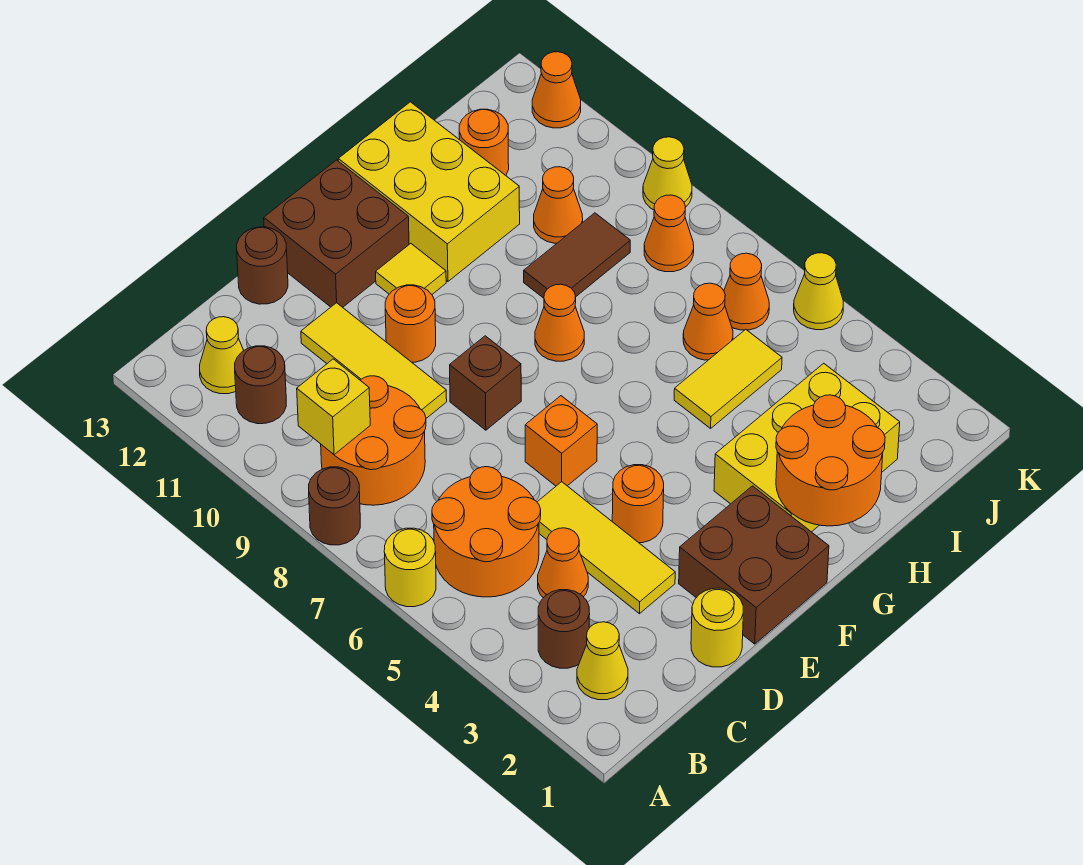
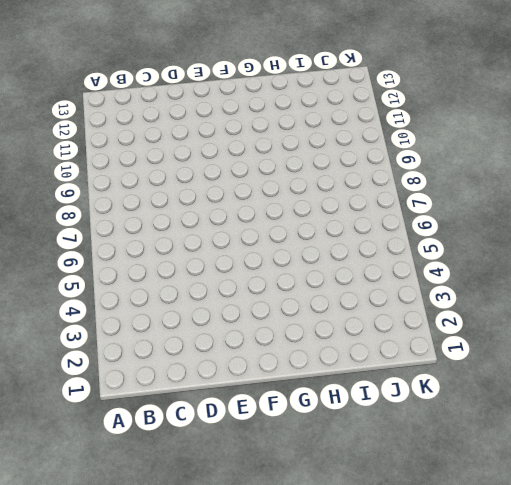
none -> yellow round brick A6 level 1
none -> brown round brick A8 level 1
none -> yellow cone B2 level 1
none -> brown round brick B3 level 1

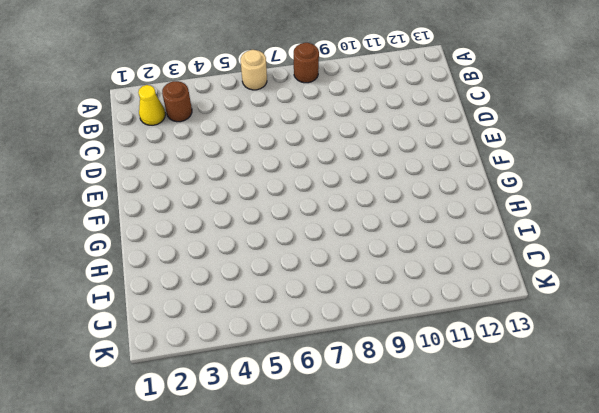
tan round brick A6 level 1 -> yellow round brick A6 level 1
none -> orange round brick B5:C6 level 1
none -> orange round brick B8:C9 level 1
none -> brown round brick B11 level 1
none -> yellow cone B12 level 1

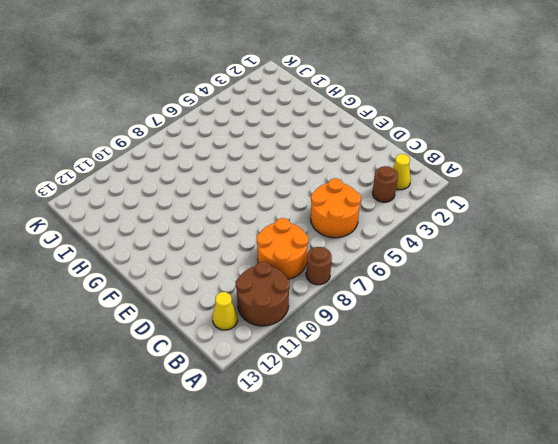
brown round brick A10:B11 level 1 -> brown round brick B11 level 1
none -> yellow round brick A6 level 1
none -> orange cone C4 level 1
none -> yellow round brick D1 level 1
none -> yellow tile D3:D5 level 1

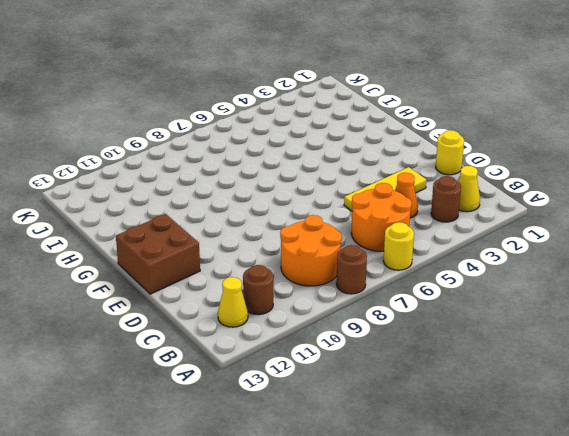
none -> yellow tile D9:D11 level 1
none -> brown round brick D13 level 1
none -> brown brick E1:F2 level 1
none -> orange round brick E4 level 1

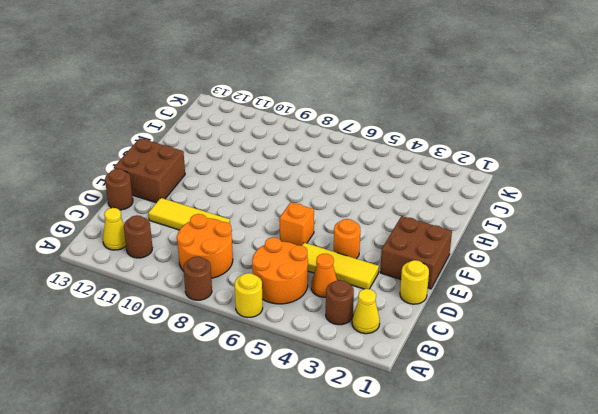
none -> brown brick E8 level 1
none -> orange round brick E10 level 1
none -> yellow tile F11 level 1
none -> yellow brick G2:I3 level 1

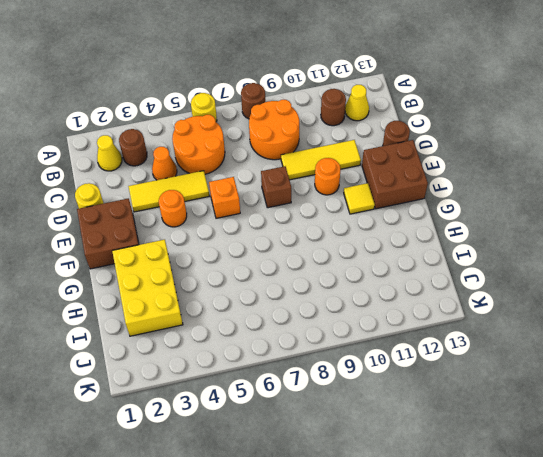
none -> orange cone G8 level 1
none -> yellow brick G11:H13 level 1
none -> yellow tile H5:I5 level 1
none -> brown tile H9:I9 level 1

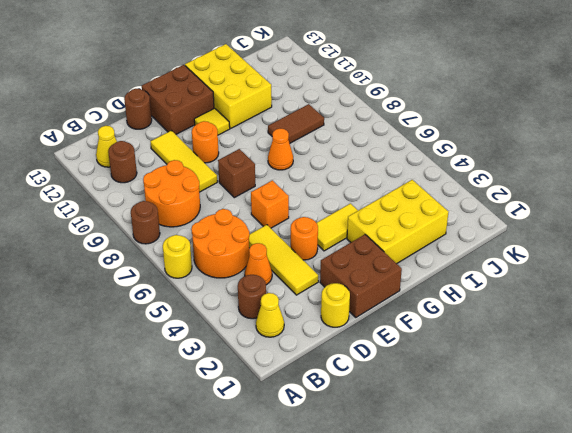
yellow tile F4:G4 level 1 -> yellow tile H5:I5 level 1
none -> orange cone I6 level 1
none -> orange cone I10 level 1
none -> orange round brick I12 level 1
none -> orange cone J6 level 1

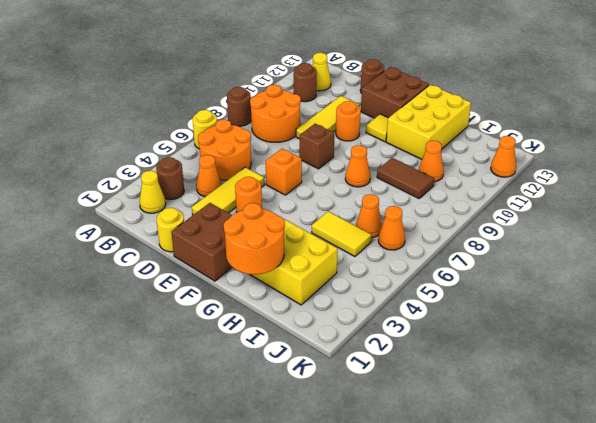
none -> orange round brick I12 level 1
none -> orange cone J8 level 1
none -> yellow cone K5 level 1
none -> yellow cone K9 level 1

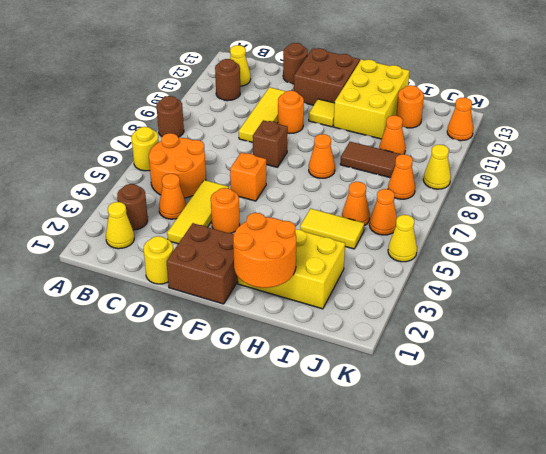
none -> orange round brick B8:C9 level 1
none -> yellow brick B9 level 2

